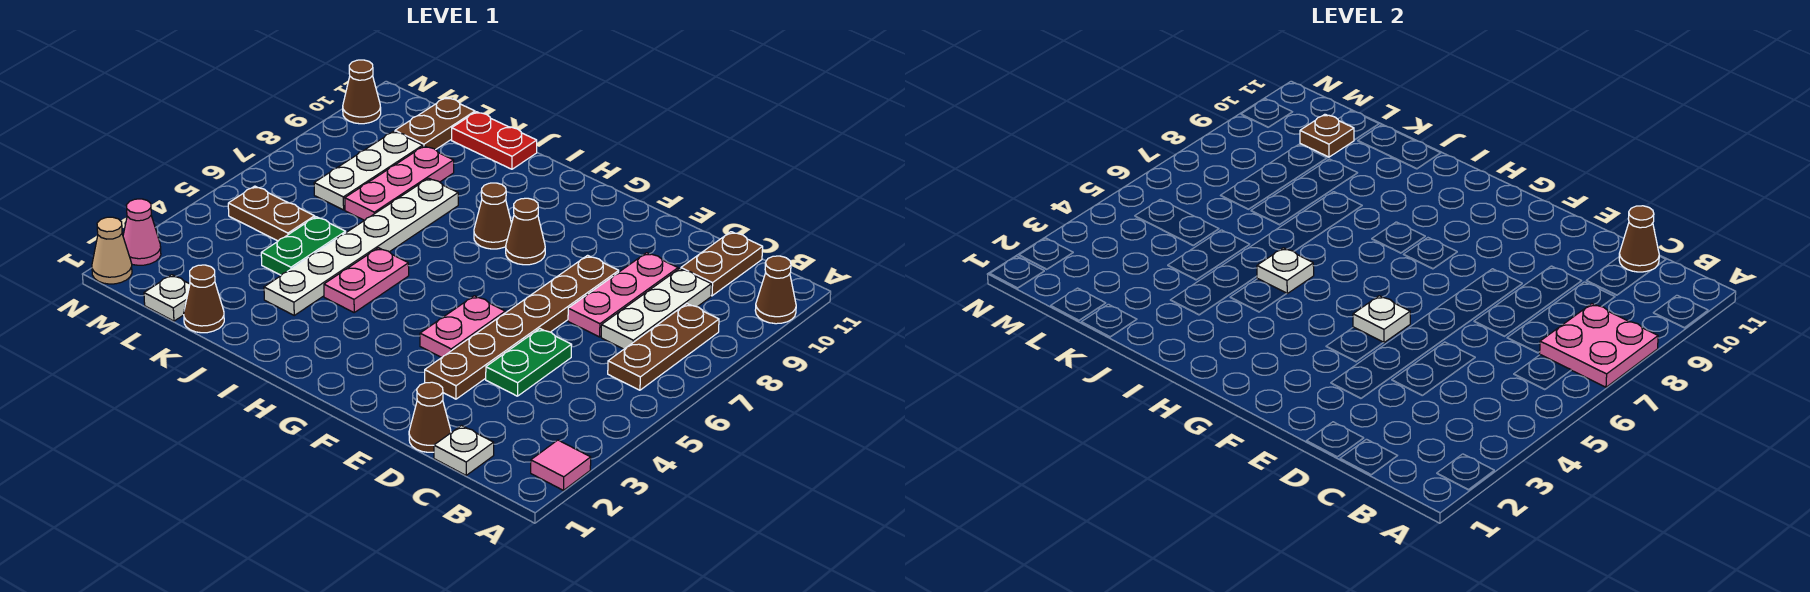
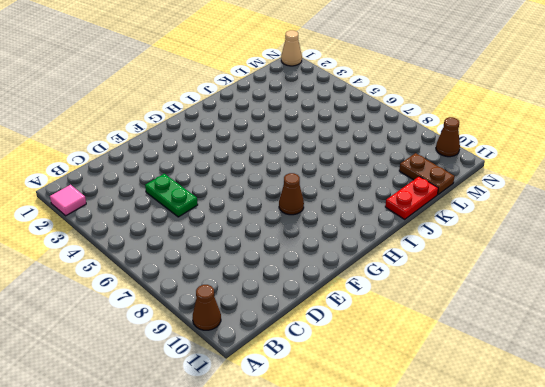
none -> brown plate B6:B8 level 1
none -> white plate C1 level 1
none -> white plate C7:C9 level 1
none -> brown plate C10:C11 level 1

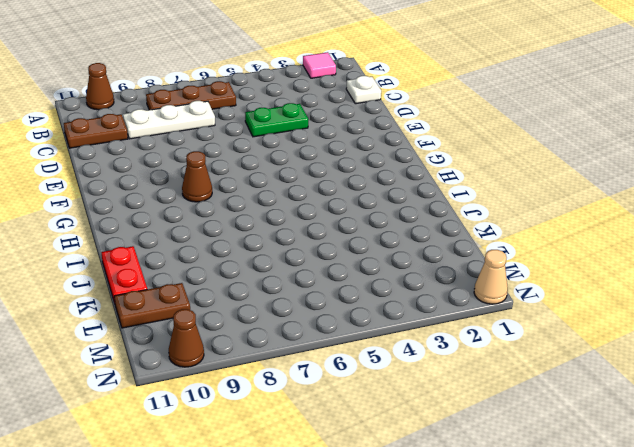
none -> brown cone D1 level 1
none -> pink plate D7:D9 level 1
none -> brown plate E3:E8 level 1
none -> pink plate F4:F5 level 1

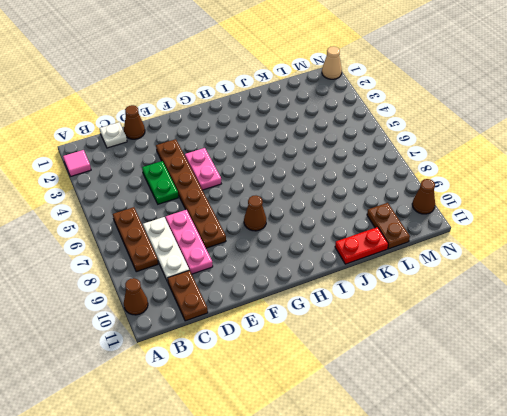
none -> brown cone H8 level 1
none -> pink plate I4:I5 level 1
none -> white plate J3:J8 level 1
none -> brown cone K1 level 1

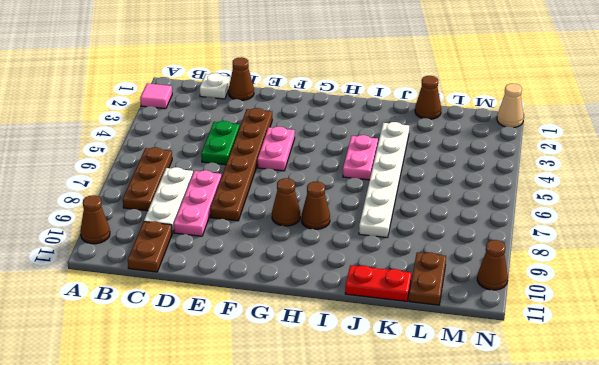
none -> green plate K4:K5 level 1
none -> pink plate K7:K9 level 1
none -> white plate L1 level 1
none -> brown plate L5:M5 level 1

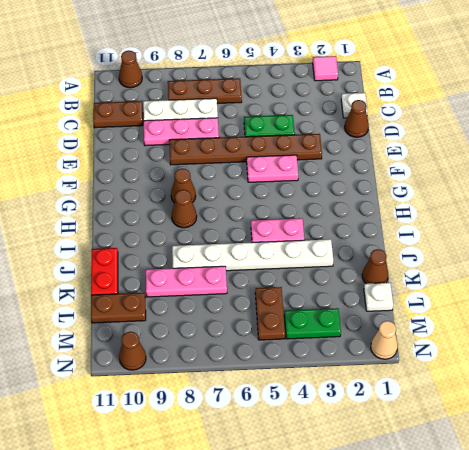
green plate M3:M4 level 1 -> green plate K4:K5 level 1
none -> white plate L7:L9 level 1
none -> pink cone N2 level 1
none -> pink plate A7:B8 level 2
none -> brown cone C11 level 2

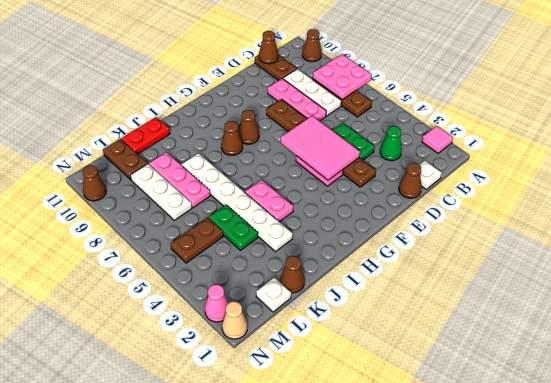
green cone C3 level 1 -> none
pink tile E4:F6 level 2 -> white plate F5 level 2
none -> white plate I5 level 2
none -> brown plate L10 level 2

